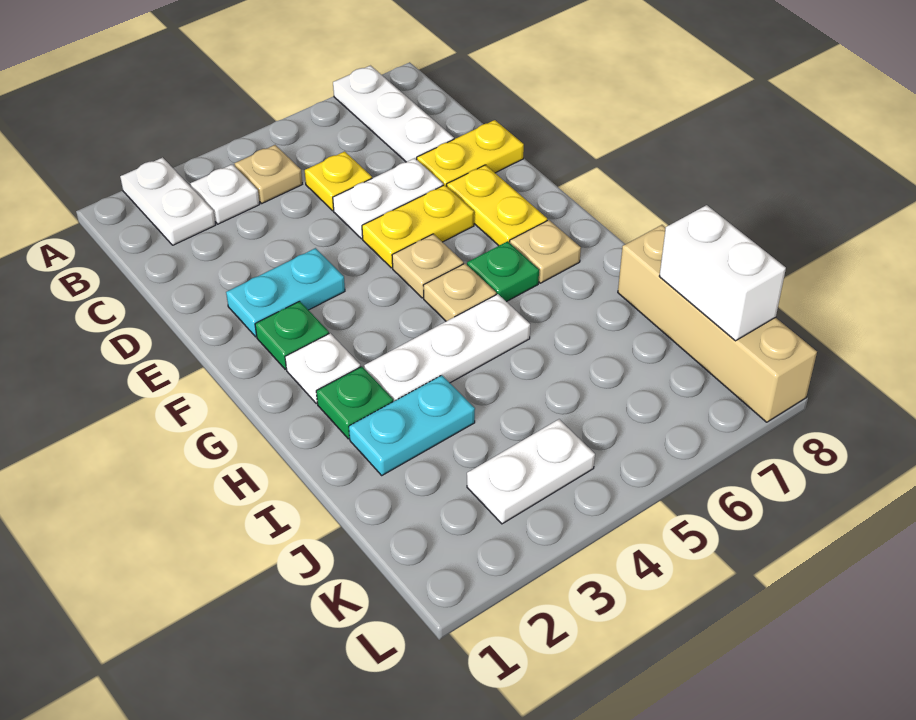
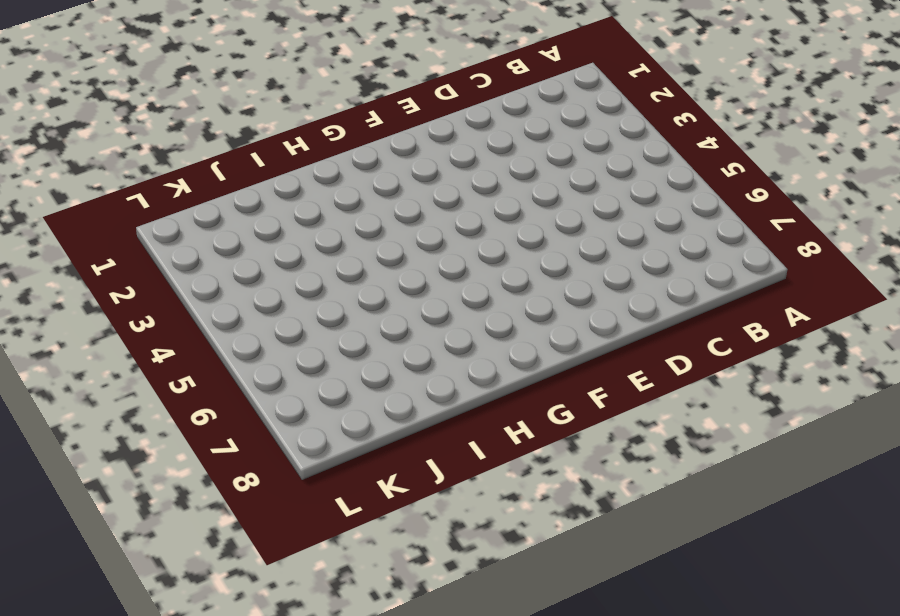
none -> white plate A2:B2 level 1
none -> white plate A7:C7 level 1
none -> white plate B3 level 1

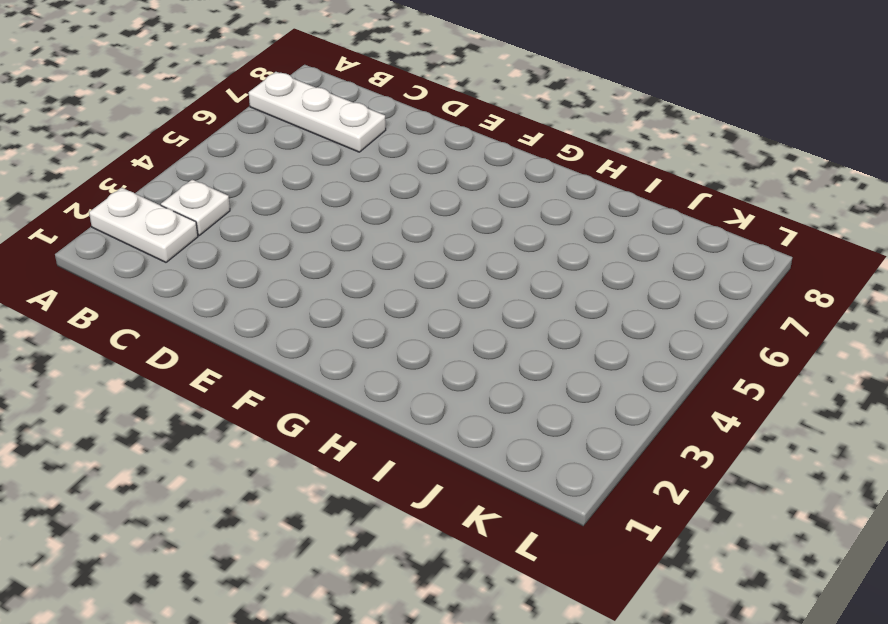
none -> tan plate B4 level 1
none -> yellow plate C5 level 1
none -> white plate D5:D6 level 1

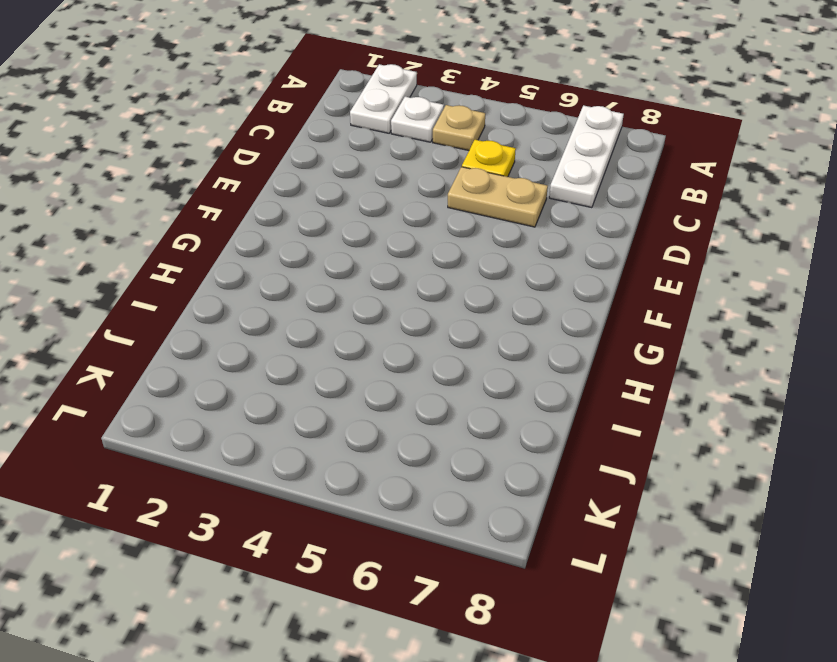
tan plate D5:D6 level 1 -> white plate D5:D6 level 1
none -> yellow plate D7:D8 level 1
none -> cyan plate E2:E3 level 1
none -> yellow plate E5:E6 level 1

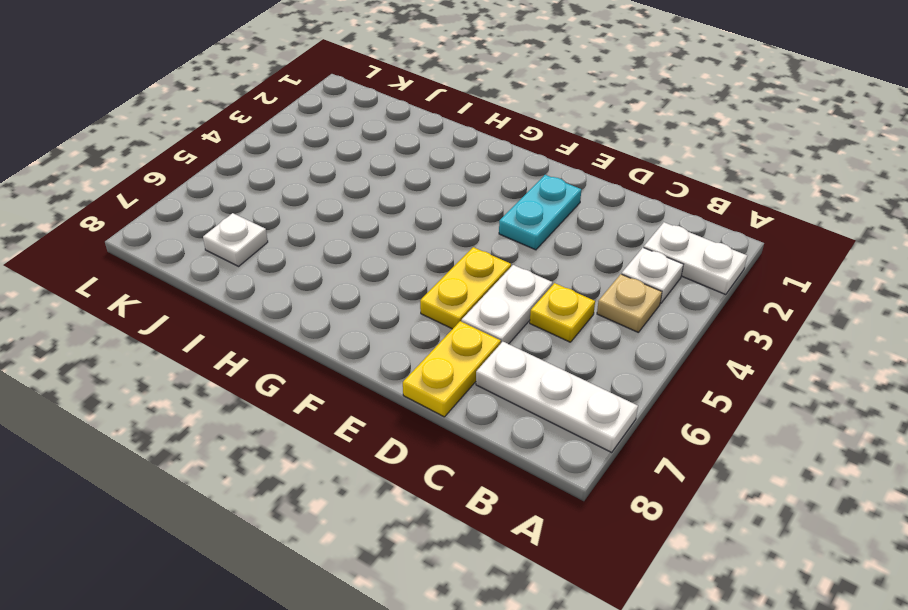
white plate J7 level 1 -> white plate G2 level 1
none -> yellow plate E7:F7 level 1
none -> green plate F2 level 1
none -> tan plate F5 level 1

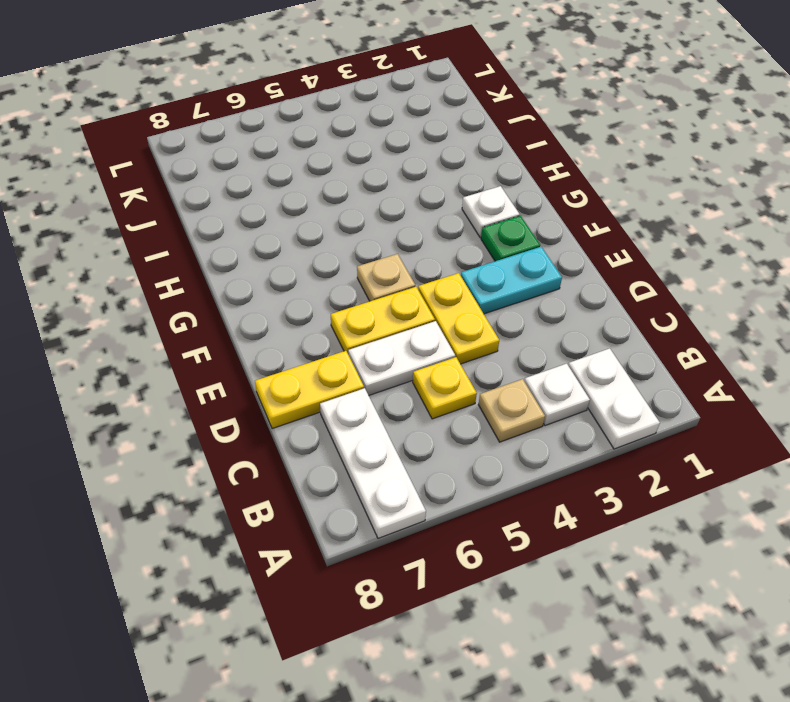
yellow plate D4:E4 level 1 -> yellow plate E7:F7 level 1
none -> tan plate G5 level 1
none -> green plate G6 level 1
none -> tan plate G7 level 1

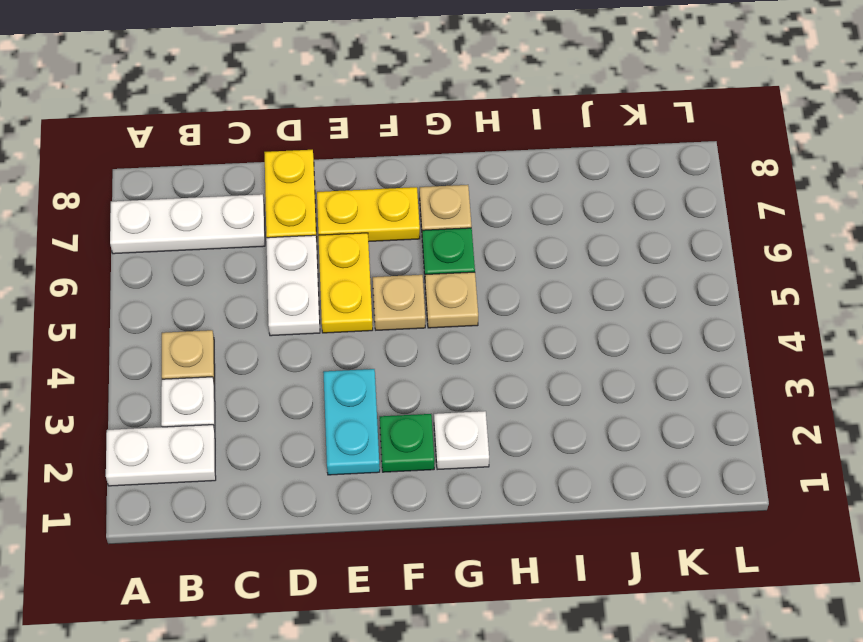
none -> yellow plate C5 level 1
none -> green plate H2 level 1
none -> white plate H3:H5 level 1

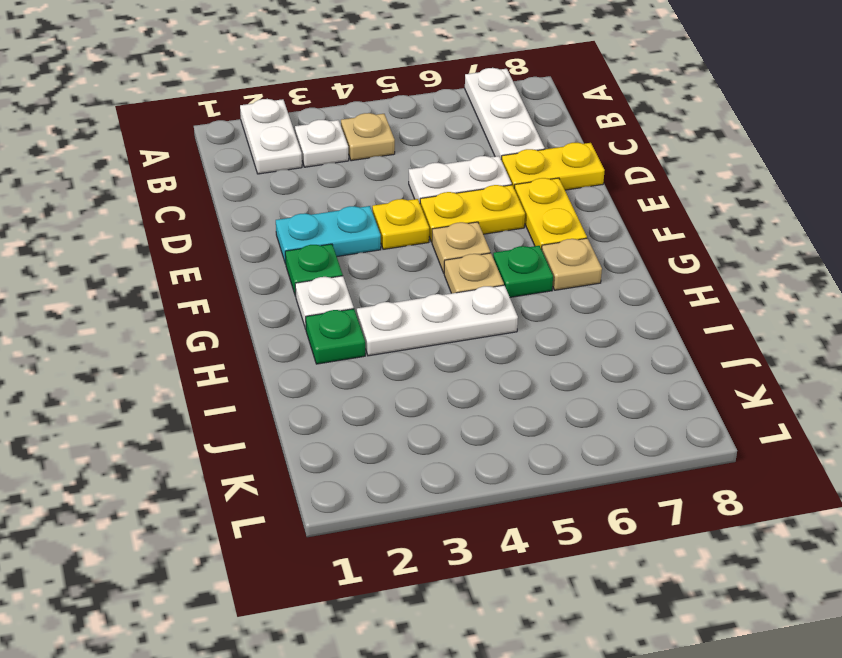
yellow plate E4 level 1 -> yellow plate C5 level 1
none -> cyan plate I2:I3 level 1
none -> tan brick I8:L8 level 1
none -> white plate K3:K4 level 1

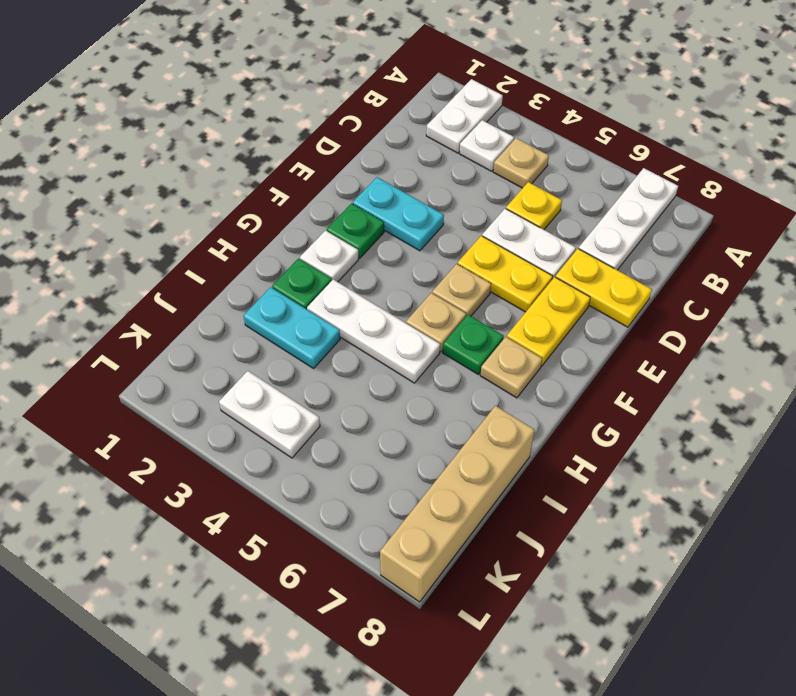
none -> white brick J8:K8 level 2

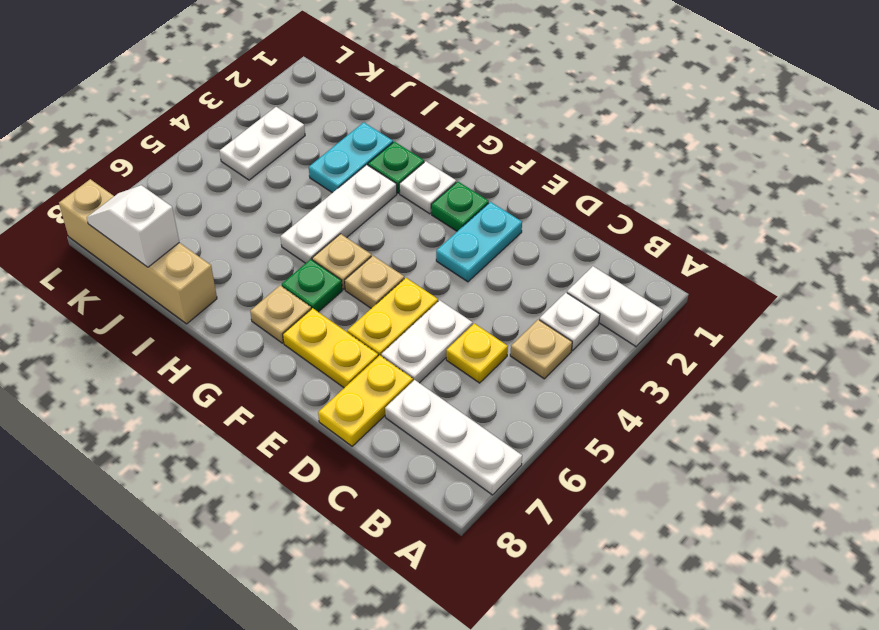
white slope J8:K8 level 2 top J -> white brick J8:K8 level 2

